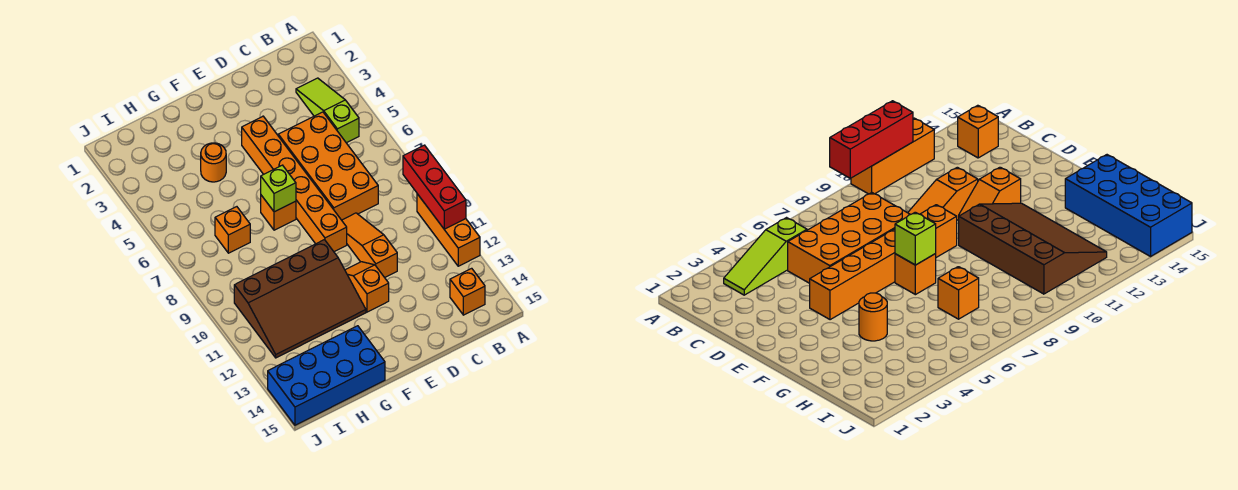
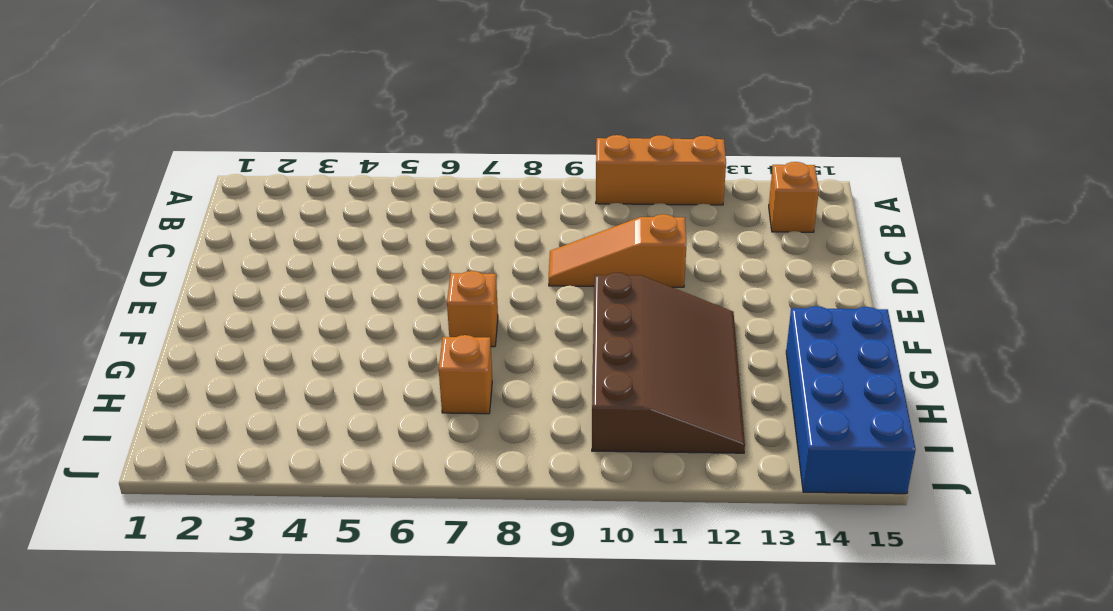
none -> lime slope B3:B5 level 1 top 5
none -> orange brick C5:D8 level 1
none -> orange brick E4:E9 level 1

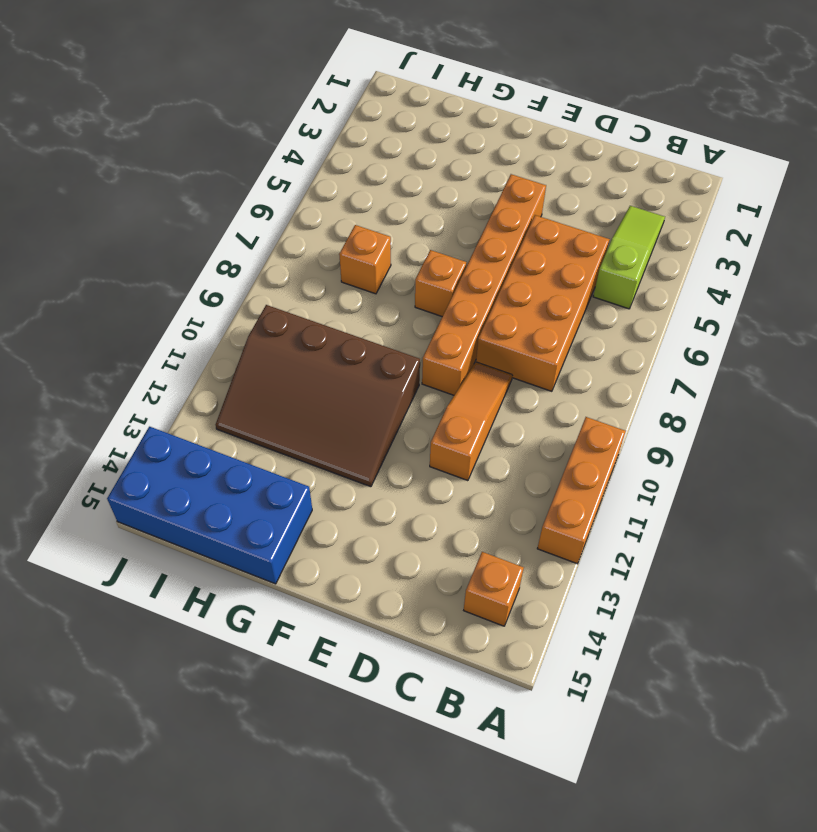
none -> orange slope E11:E12 level 1 top 12
none -> orange round brick G4 level 1
none -> red brick A9:A11 level 2

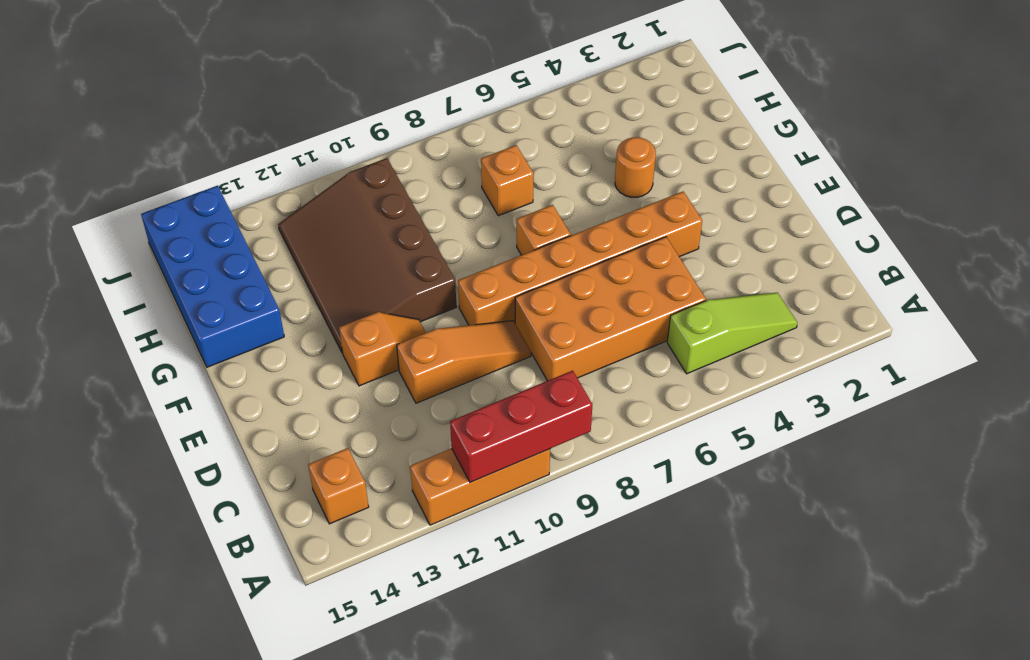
none -> lime brick F7 level 2

